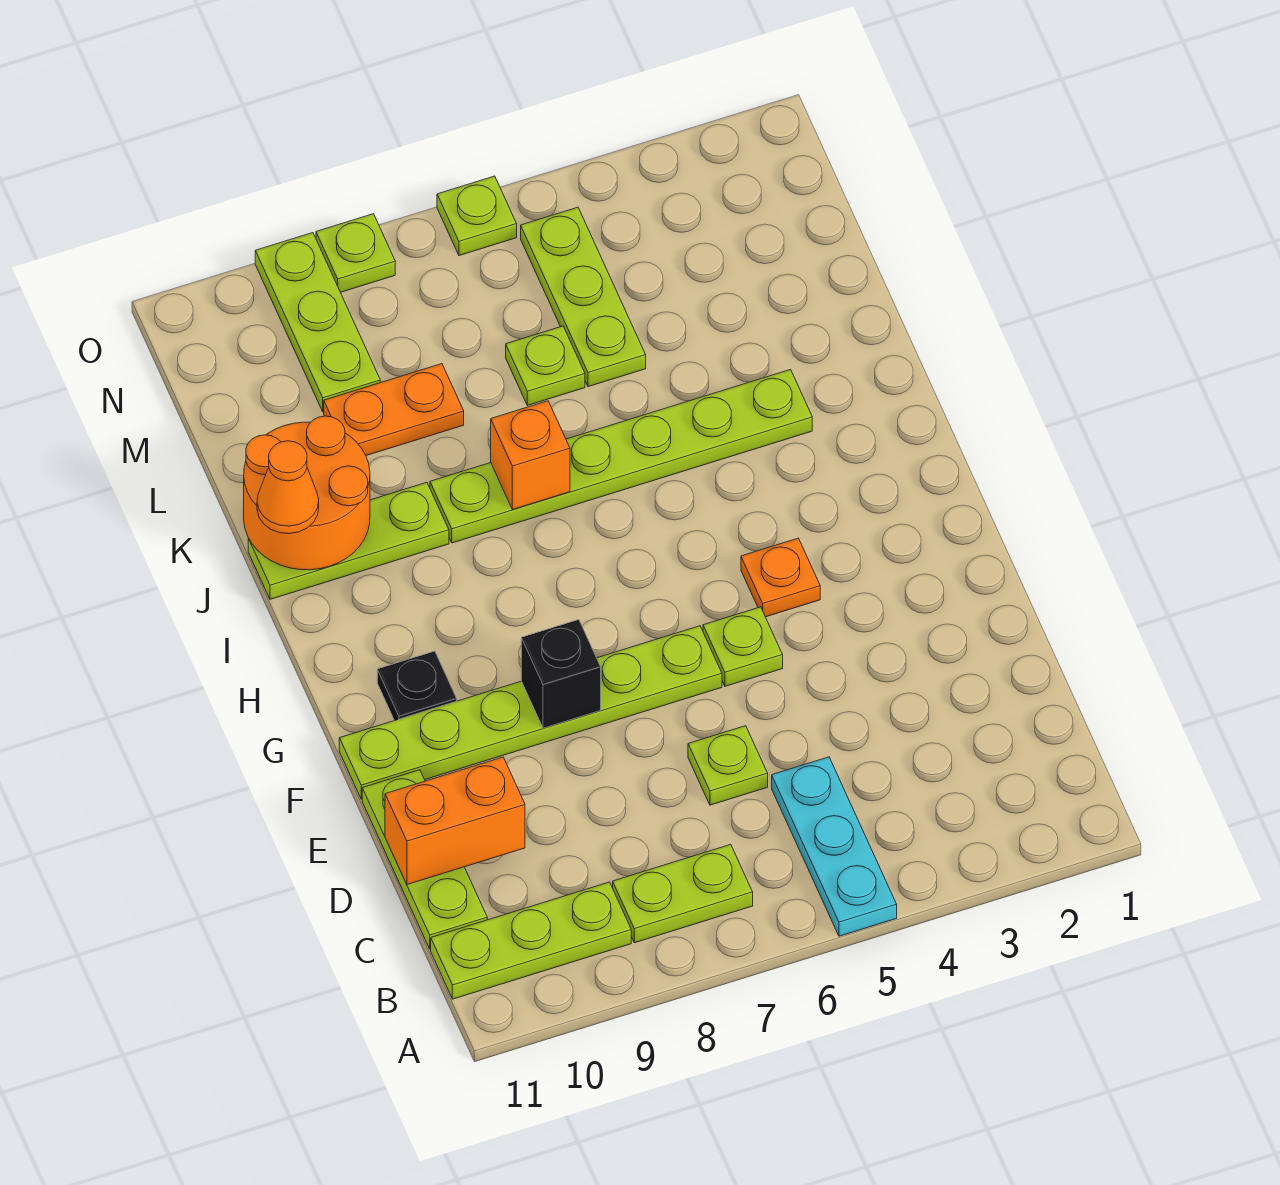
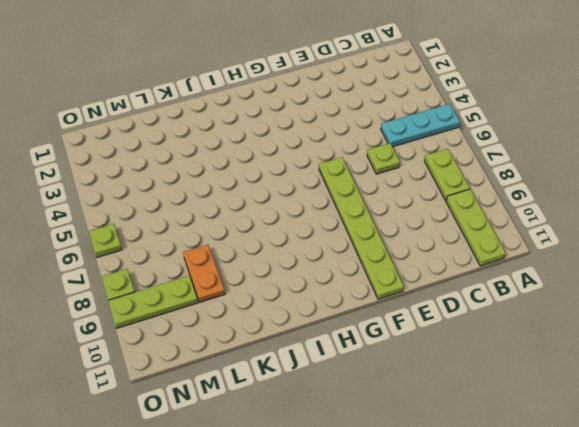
none -> lime plate C11:E11 level 1
none -> lime plate F5 level 1
none -> orange plate G4 level 1

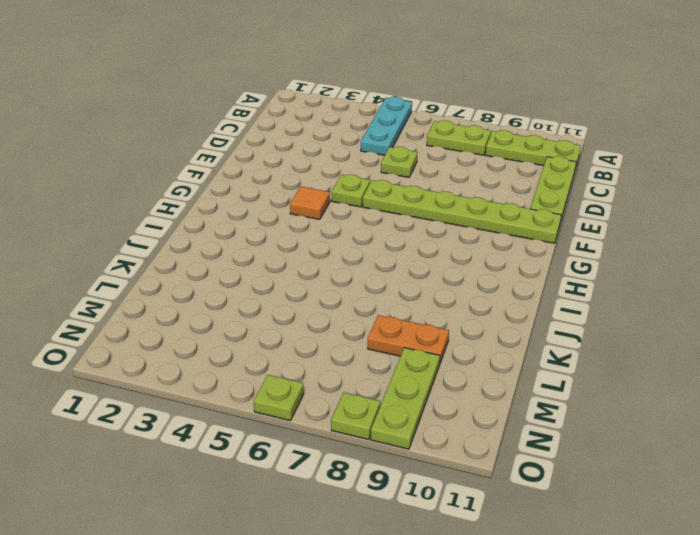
orange tile G4 level 1 -> orange plate G4 level 1
none -> black plate G10 level 1
none -> lime plate J3:J8 level 1
none -> lime plate J9:J11 level 1

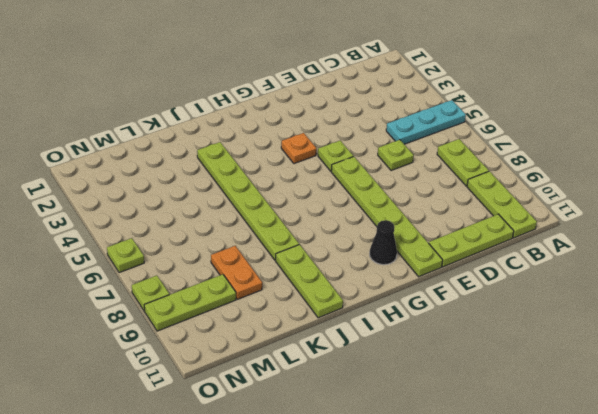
black cone G10 level 1 -> black plate G10 level 1
none -> lime plate L5:N5 level 1
none -> lime plate L6 level 1
none -> orange brick D10:D11 level 2

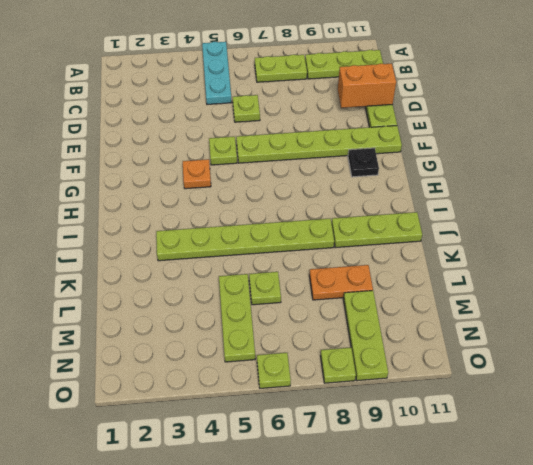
none -> black brick F8 level 2
none -> orange brick J7 level 2
none -> orange round brick J10:K11 level 2

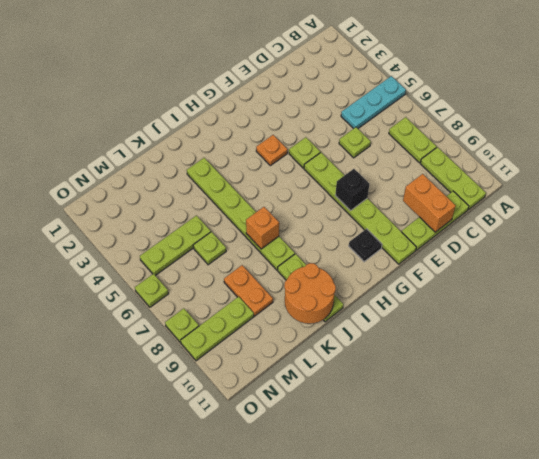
none -> orange cone J11 level 3

